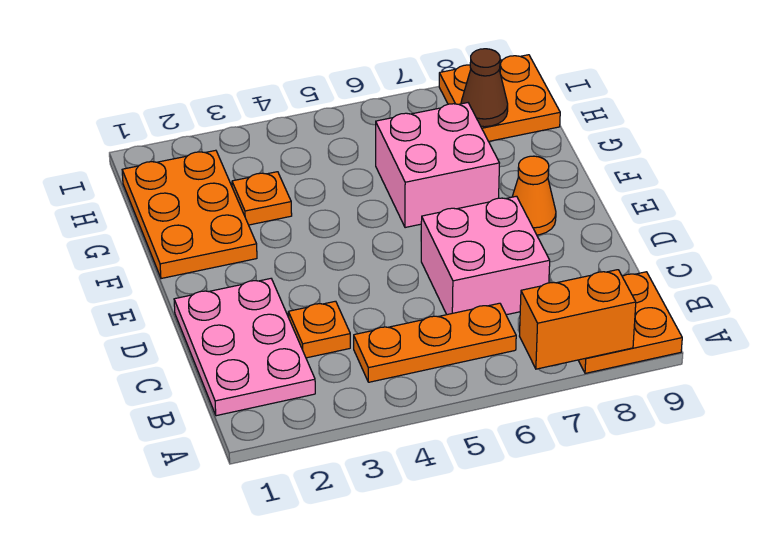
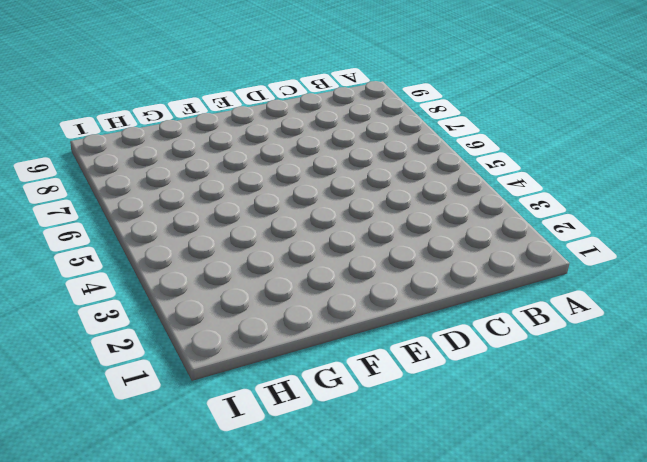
none -> orange plate A8:B9 level 1
none -> pink plate B1:D2 level 1
none -> orange plate B4:B6 level 1

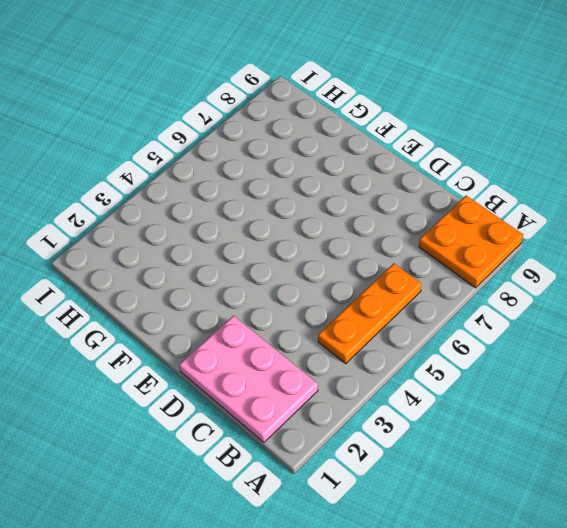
none -> orange plate C3 level 1
none -> pink brick C6:D7 level 1
none -> orange cone E8 level 1

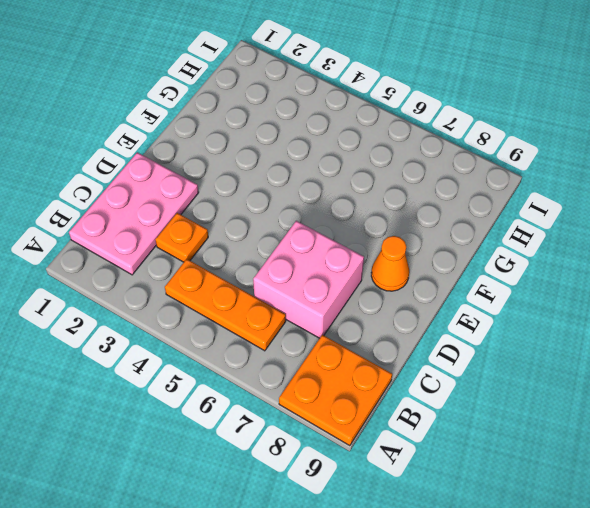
none -> orange plate F1:H2 level 1
none -> pink brick F6:G7 level 1
none -> orange plate G3 level 1

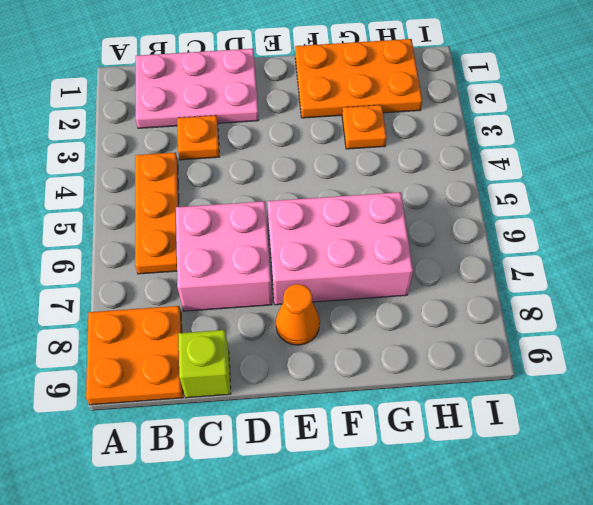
lime brick C9 level 1 -> none
pink brick E6:G7 level 1 -> pink brick F6:G7 level 1
none -> orange plate H8:I9 level 1
none -> orange brick A7:A8 level 2
none -> brown cone H8 level 2

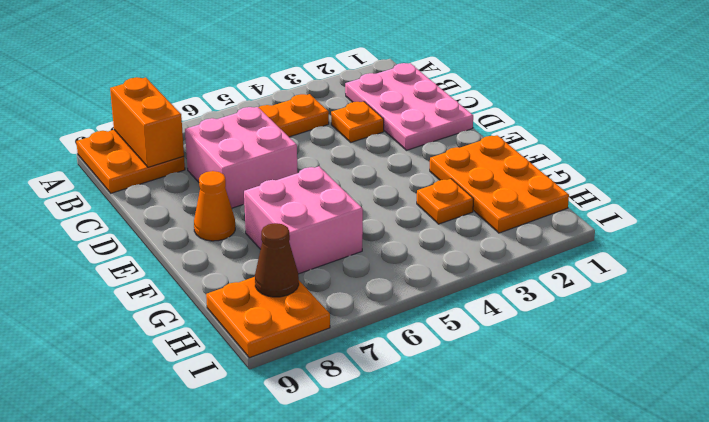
orange brick A8:B8 level 2 -> orange brick A7:A8 level 2

